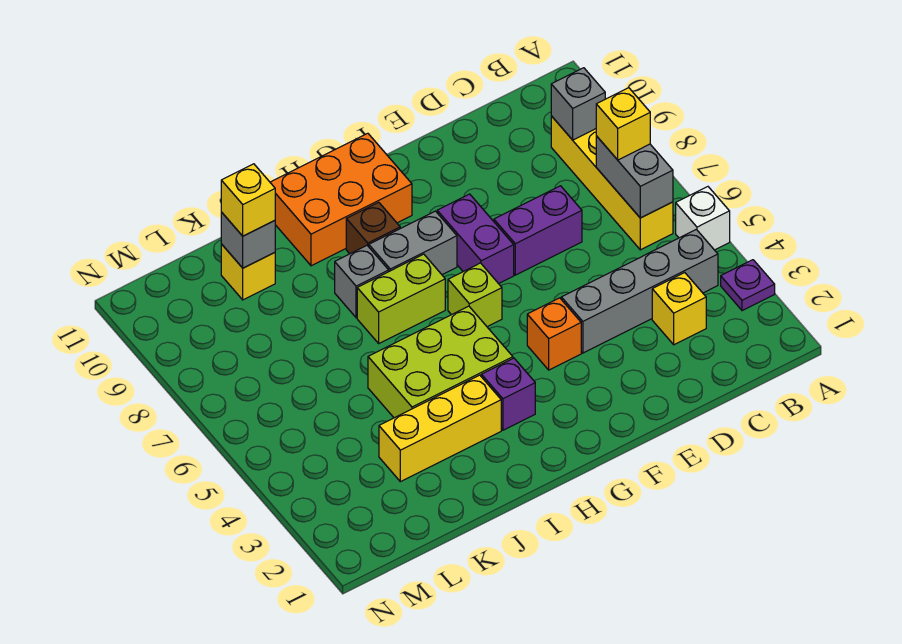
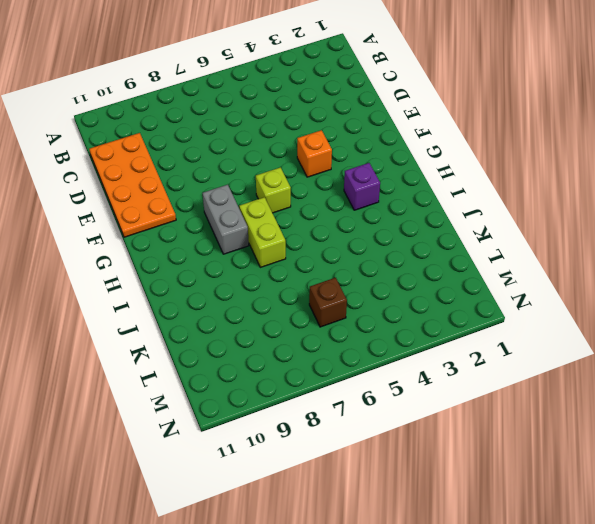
orange plate C10:F11 level 1 -> none
brown brick L6 level 1 -> brown brick H9 level 1
none -> purple plate A3 level 1
none -> white brick A5 level 1
none -> grey brick B4:E4 level 1

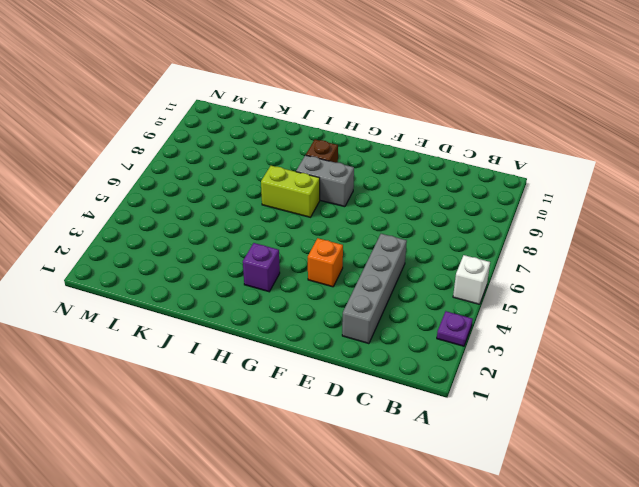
grey brick D2:D5 level 1 -> grey brick B4:E4 level 1
none -> yellow brick B6:B9 level 1
none -> yellow brick C3 level 1
none -> purple brick D7:E7 level 1

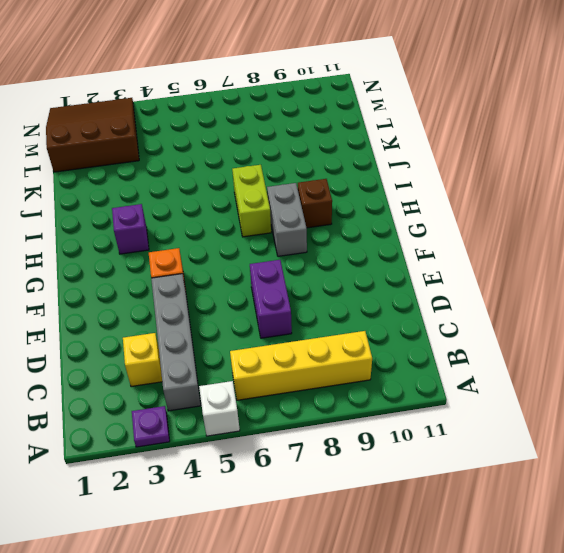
brown slope L1:N3 level 1 top L -> none
none -> purple brick F7:F8 level 1
none -> lime brick G6 level 1
none -> orange brick G10:I11 level 1

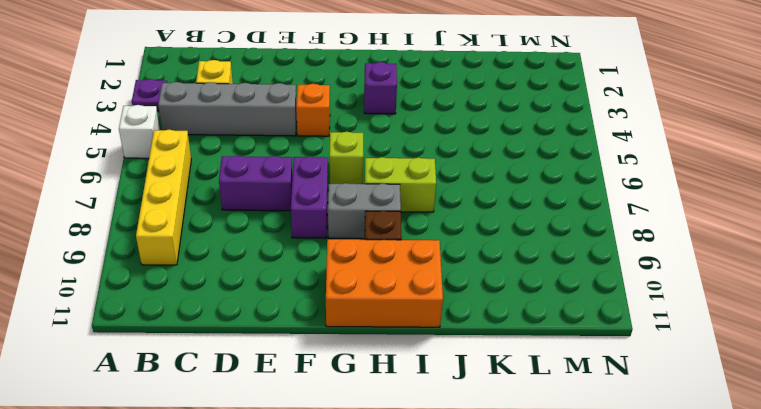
none -> lime brick H4:J5 level 1
none -> yellow brick I3:K3 level 1
none -> grey brick I8 level 1

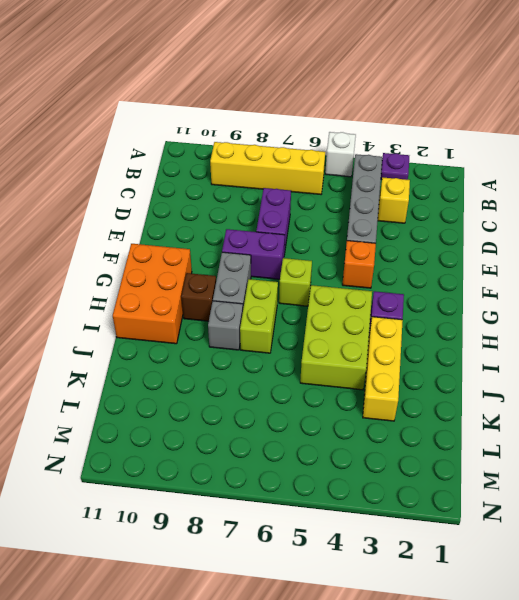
none -> yellow brick K10 level 1
none -> grey brick B6:B7 level 2
none -> grey brick B9 level 2

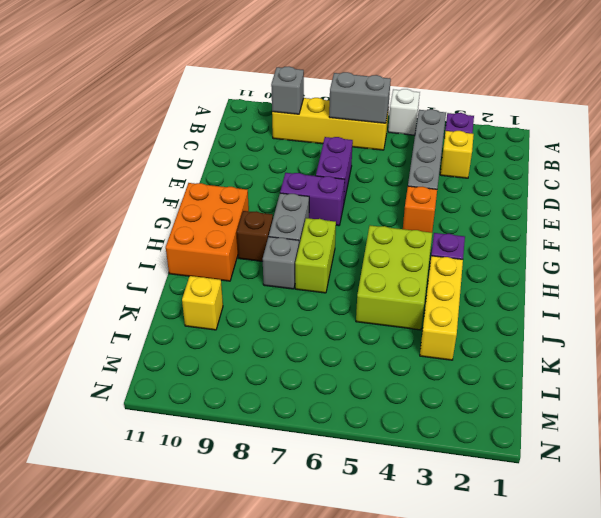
none -> lime brick G6 level 1
none -> grey brick K10 level 2
none -> yellow brick B7 level 3

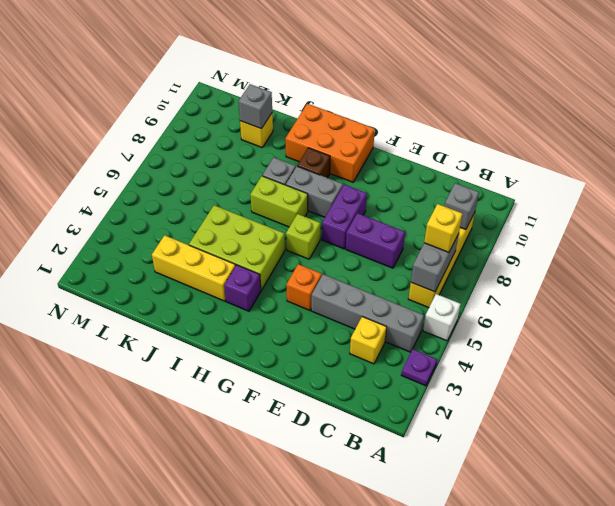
none -> yellow brick K10 level 3

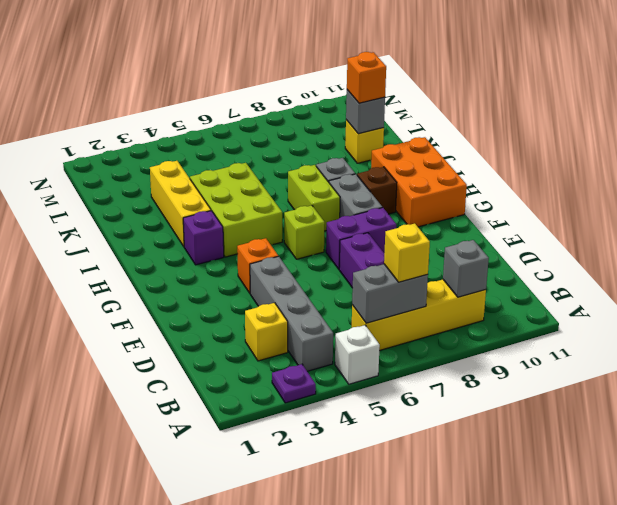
orange brick K10 level 3 -> yellow brick K10 level 3

